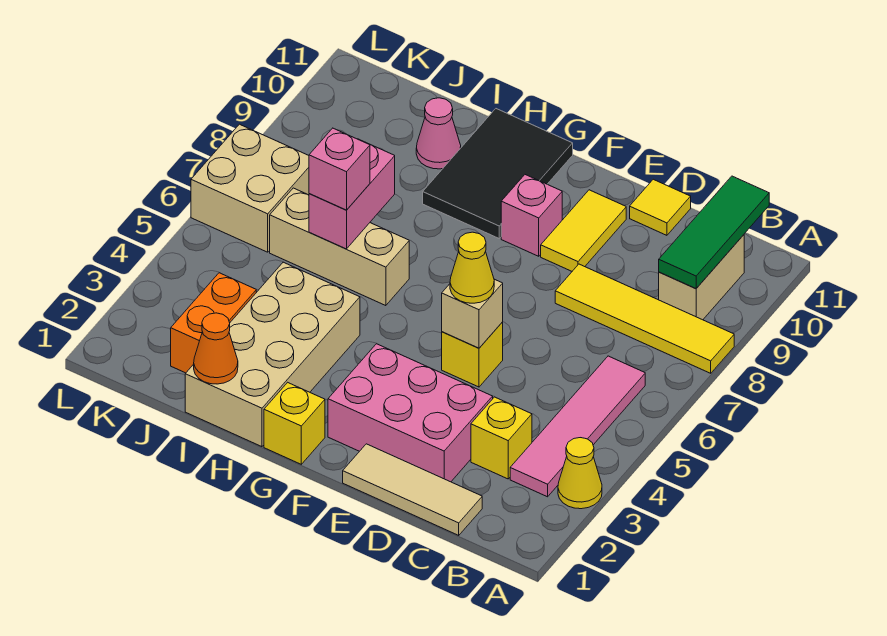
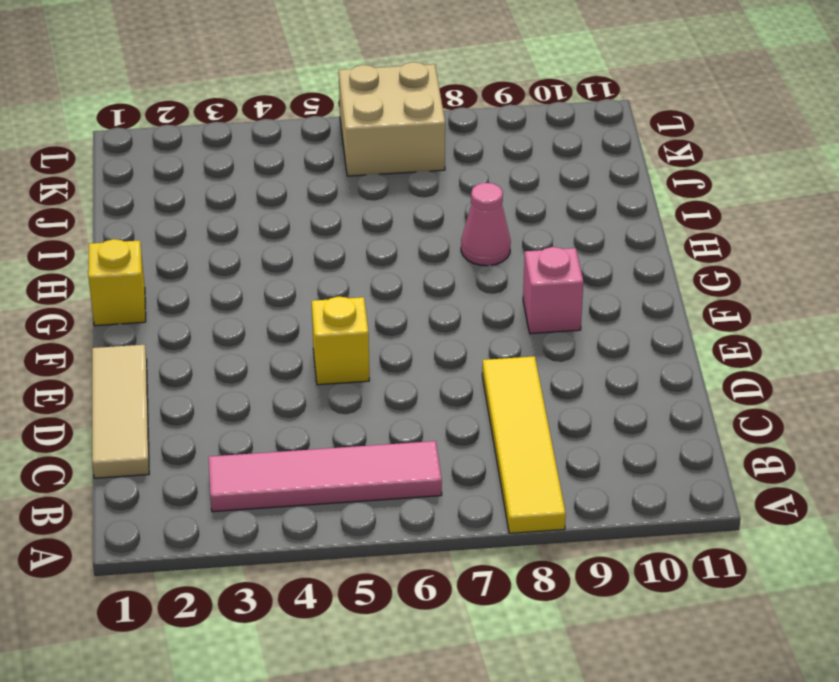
pink cone H8 level 1 -> pink cone I10 level 1
none -> yellow cone A3 level 1
none -> tan brick B9:B10 level 1
none -> yellow brick C3 level 1

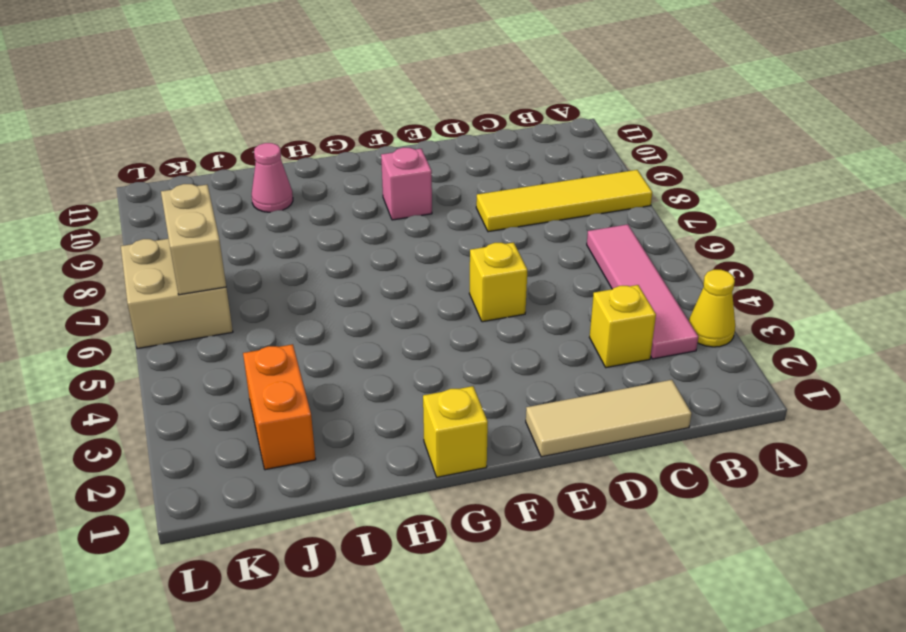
tan brick K6:K7 level 2 -> tan brick B9:B10 level 1
none -> pink brick D2:F3 level 1
none -> yellow tile D11 level 1
none -> yellow tile E9:E10 level 1

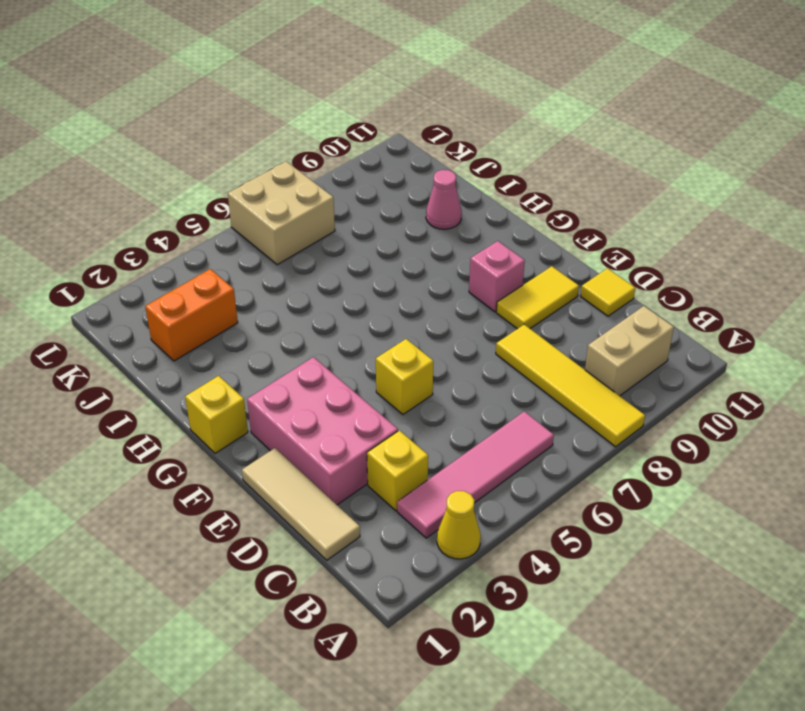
none -> black tile G9:H11 level 1
none -> tan brick H1:I4 level 1
none -> tan brick H6:J6 level 1

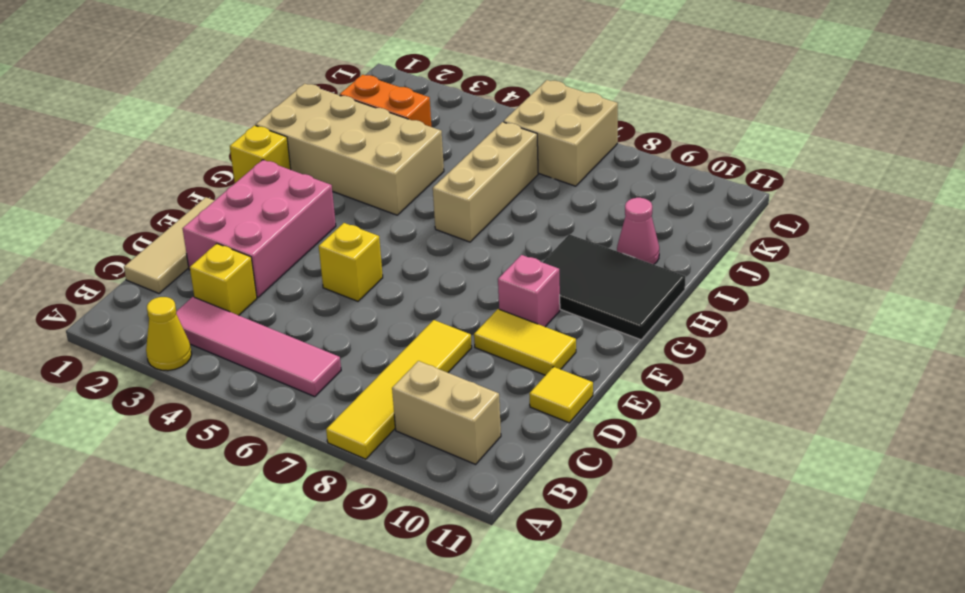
none -> green tile B9:B11 level 2
none -> tan brick E5 level 2
none -> orange cone I1 level 2

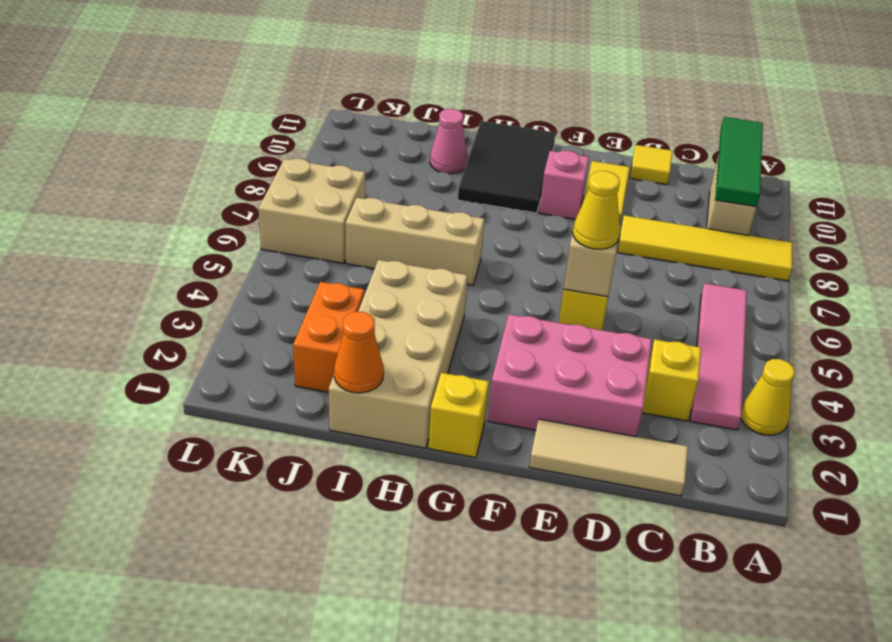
none -> pink brick I6:I7 level 2
none -> pink brick I6 level 3

